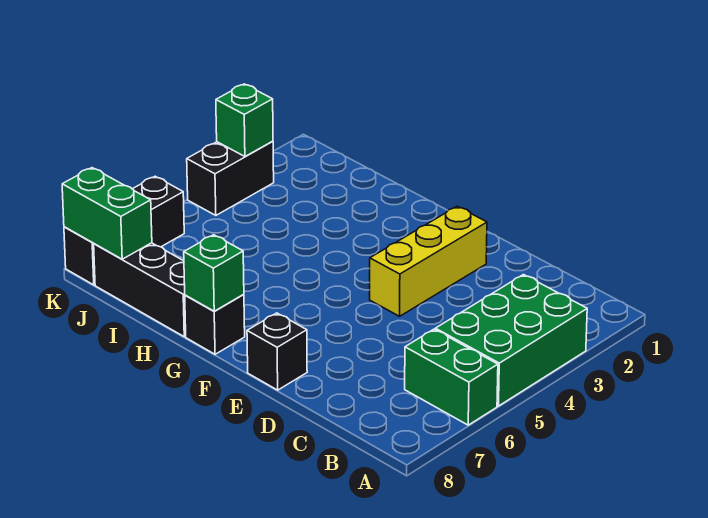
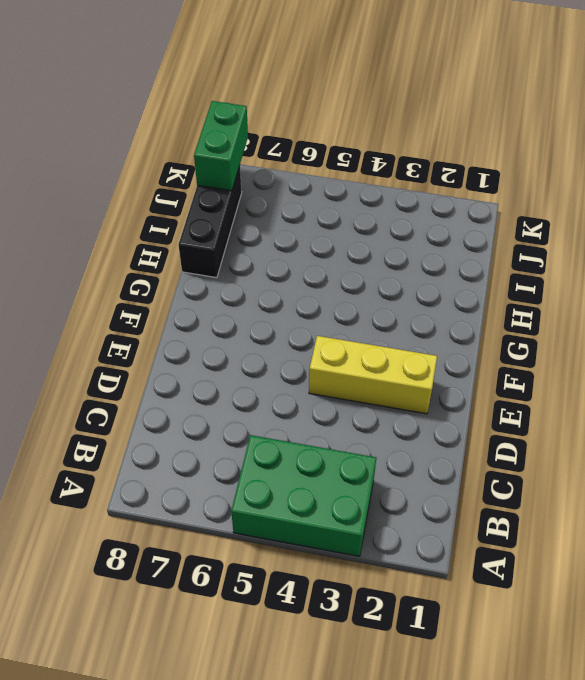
none -> green brick A6:B6 level 1
none -> black brick E8 level 1

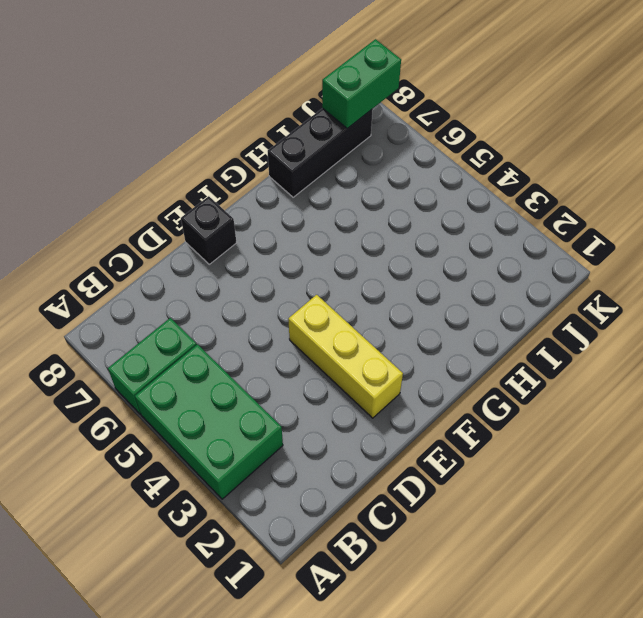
none -> black brick G8 level 1
none -> black brick K3:K4 level 1

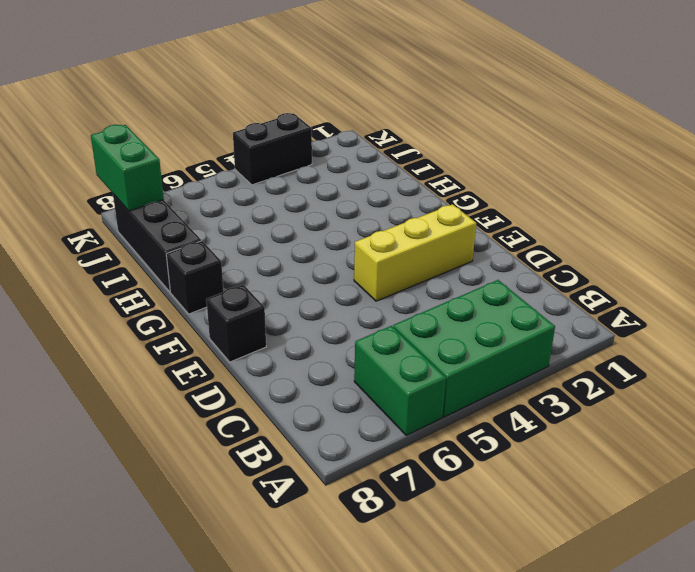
none -> black brick K6:K8 level 1
none -> green brick G8 level 2

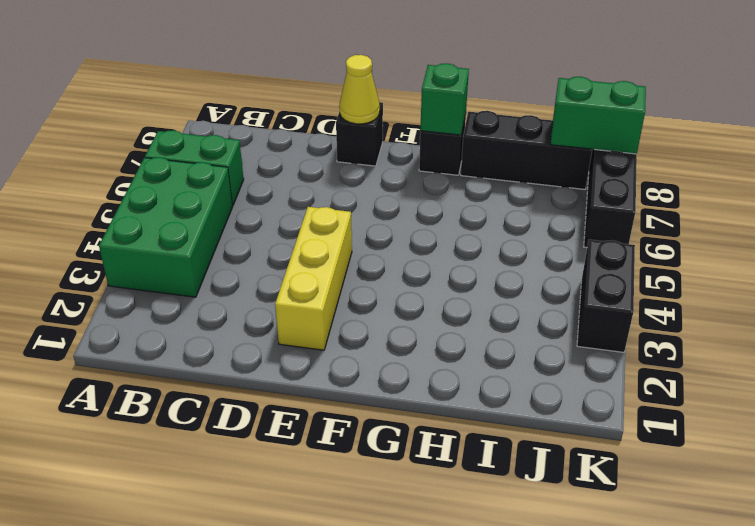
yellow cone E8 level 2 -> none
none -> green brick K3 level 2

